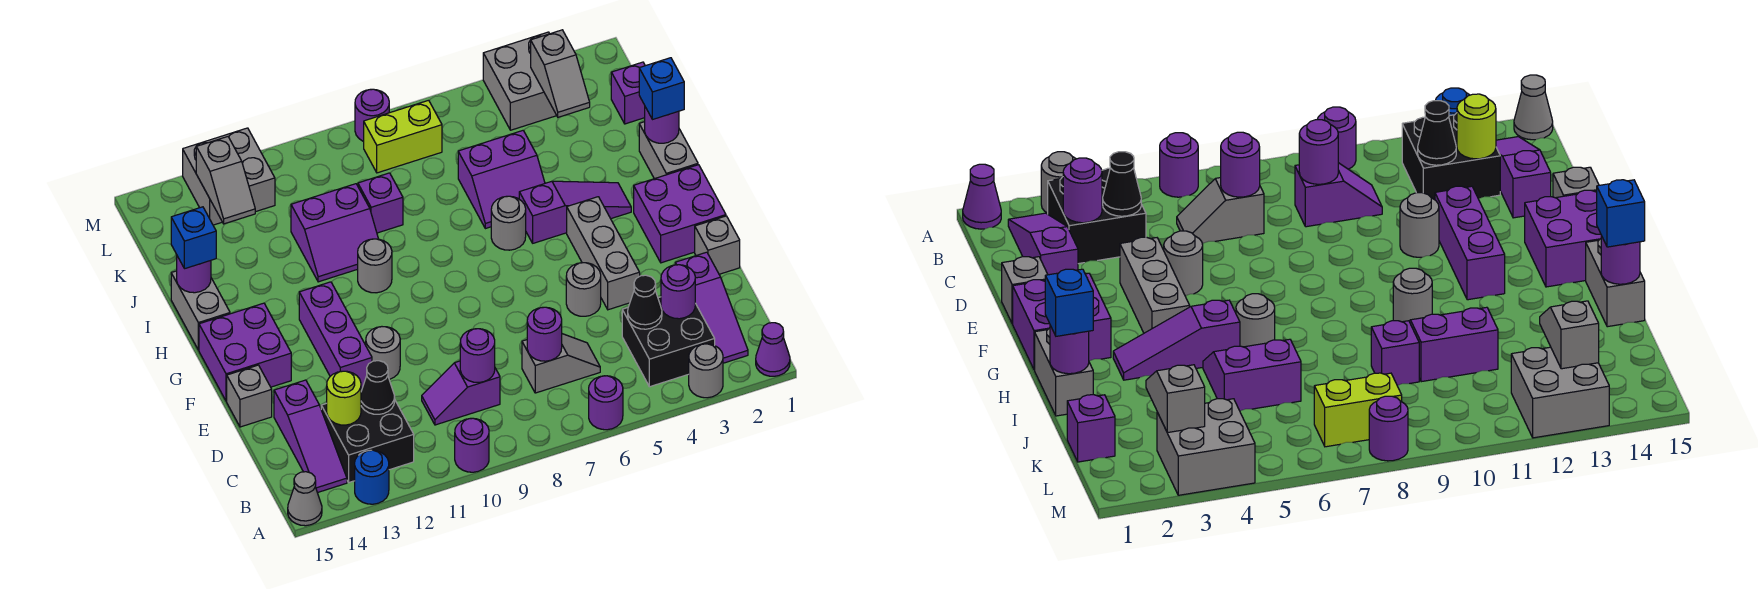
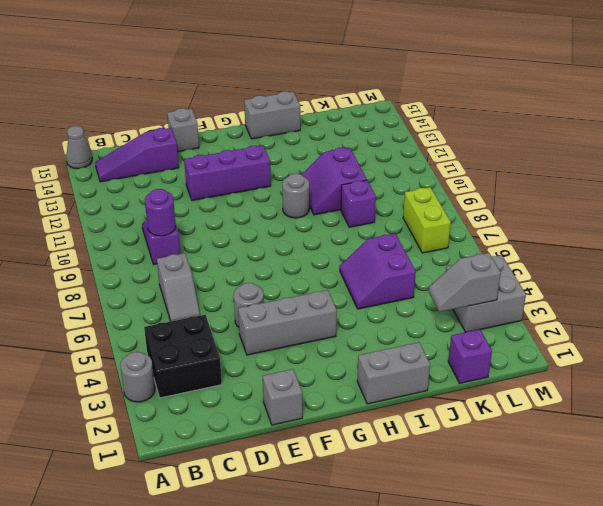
none -> purple cone A1 level 1
none -> purple round brick A6 level 1
none -> purple round brick A10 level 1
none -> blue round brick A13 level 1

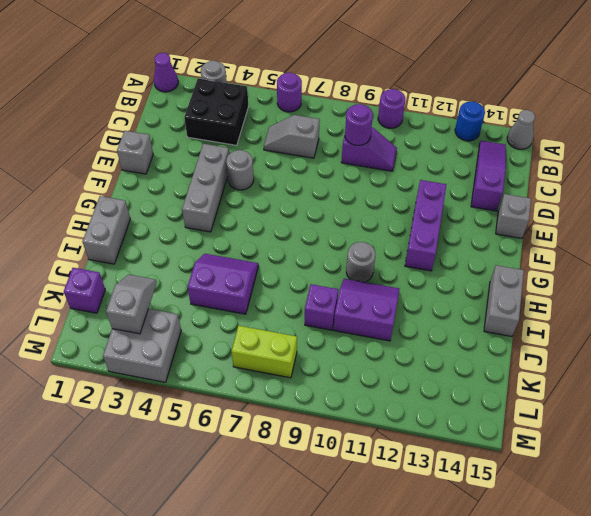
none -> purple slope B2:D2 level 1 top D
none -> black brick B12:C13 level 1
none -> grey round brick E11 level 1
none -> purple brick F1:G2 level 1

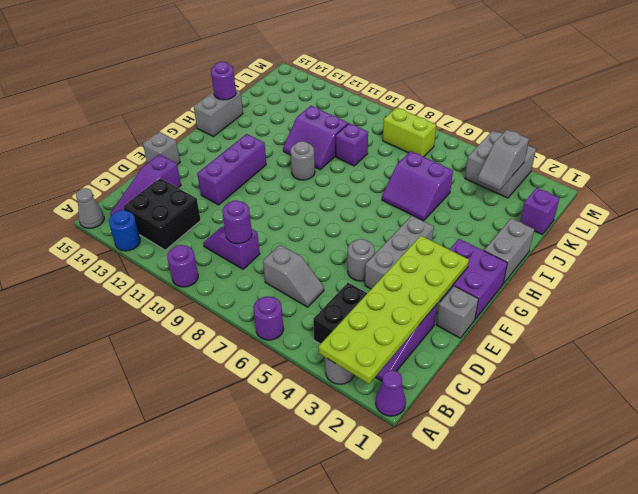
lime plate A2:F3 level 2 -> purple round brick C3 level 2
none -> grey round brick E11 level 1
none -> purple brick F14:G15 level 1
none -> purple slope H3:H5 level 1 top 5
none -> grey round brick H6 level 1

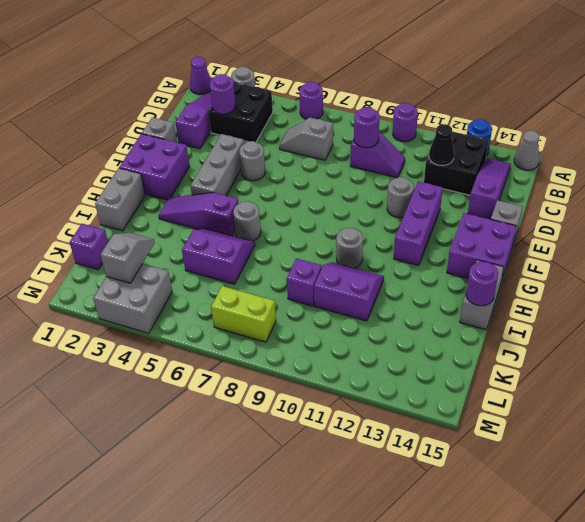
none -> grey brick L12:M13 level 1
none -> purple round brick M8 level 1
none -> black cone C4 level 2
none -> purple round brick C7 level 2

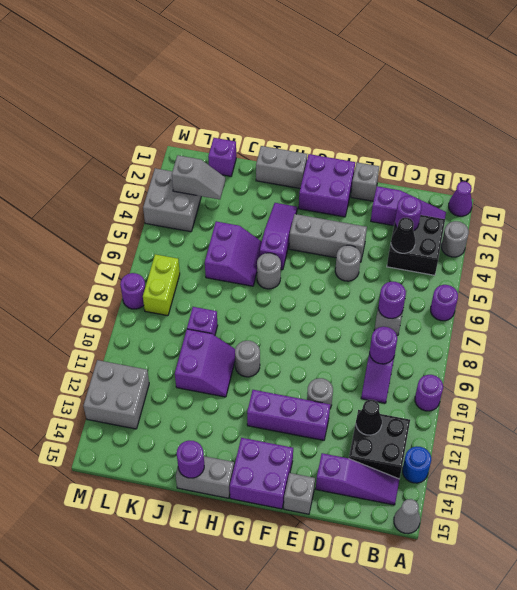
none -> lime round brick C13 level 2
none -> purple round brick I1 level 2
none -> grey slope K13:L13 level 2 top L
none -> blue brick I1 level 3

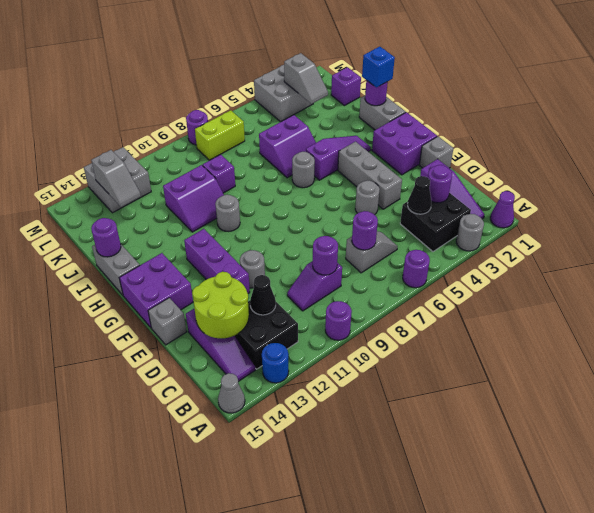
lime round brick C13:D14 level 2 -> lime round brick C13 level 2
none -> blue brick I15 level 3

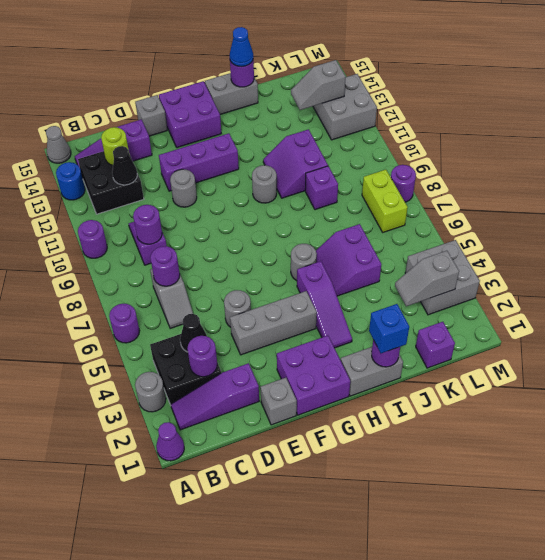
blue cone I15 level 3 -> blue brick I15 level 3

